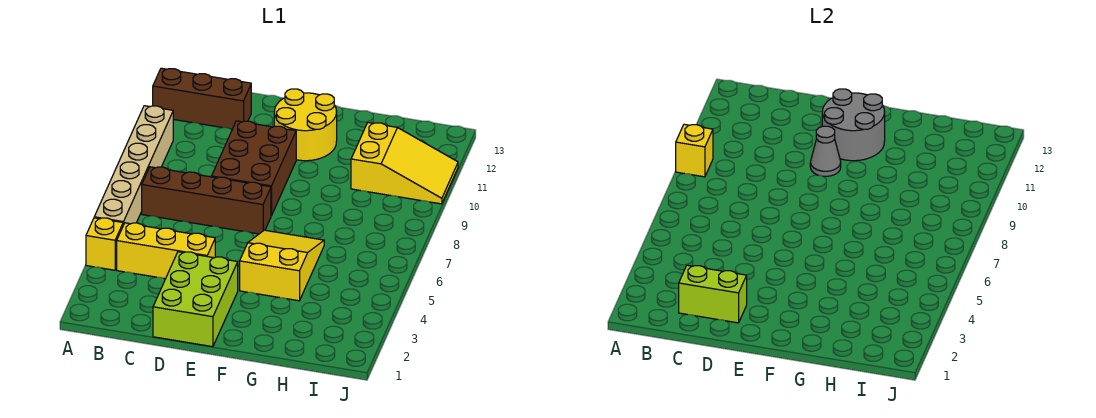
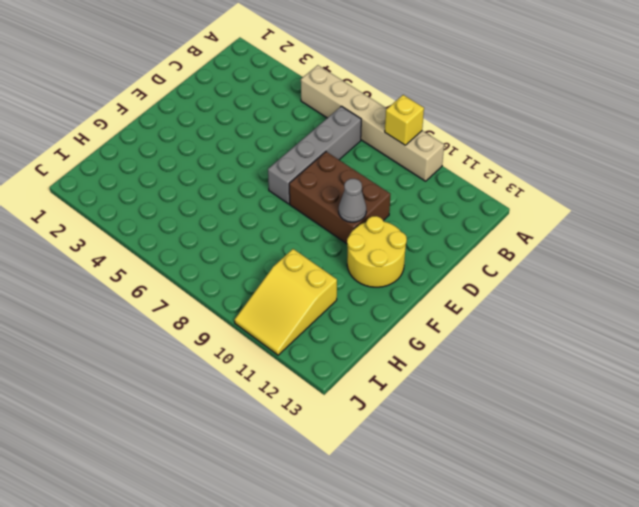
grey brick B7:E7 level 1 -> brown brick B7:E7 level 1
none -> yellow brick A4 level 1
none -> brown brick A12:C12 level 1
none -> yellow brick B4:D4 level 1

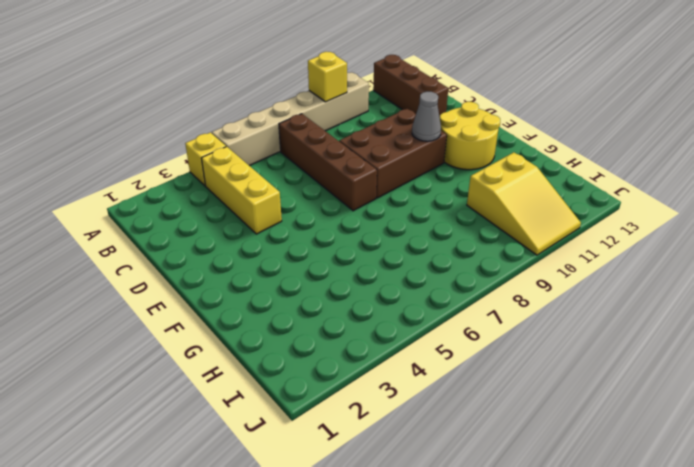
none -> lime brick D1:E3 level 1
none -> yellow slope F4:G6 level 1 top 4
none -> lime brick C2:D2 level 2

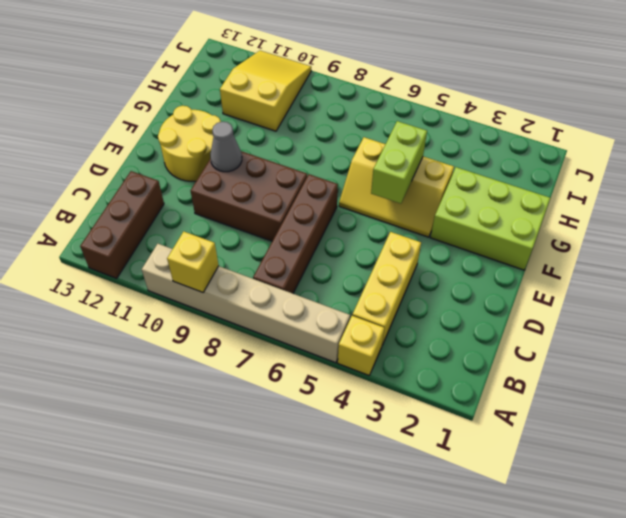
lime brick F1:G3 level 1 -> lime brick D1:E3 level 1
yellow slope F4:G6 level 1 top G -> yellow slope F4:G6 level 1 top 4
lime brick F5:G5 level 2 -> lime brick C2:D2 level 2
none -> grey round brick E11:F12 level 2

